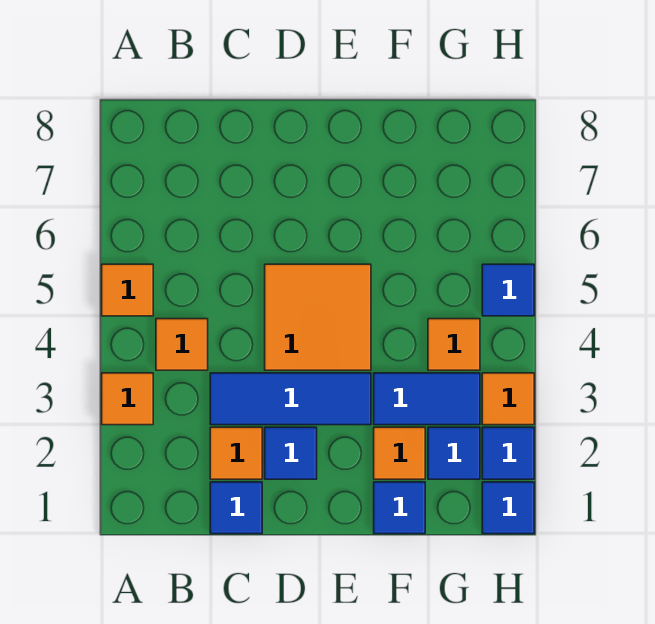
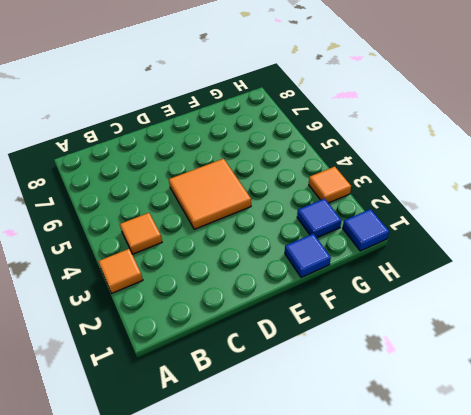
none -> orange tile A5 level 1
none -> blue tile C1 level 1
none -> orange tile C2 level 1

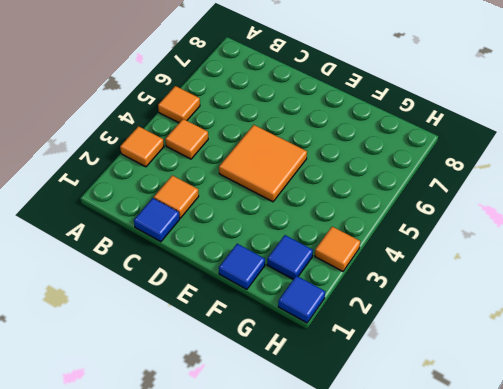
none -> blue tile C3:E3 level 1
none -> blue tile D2 level 1
none -> orange tile F2 level 1

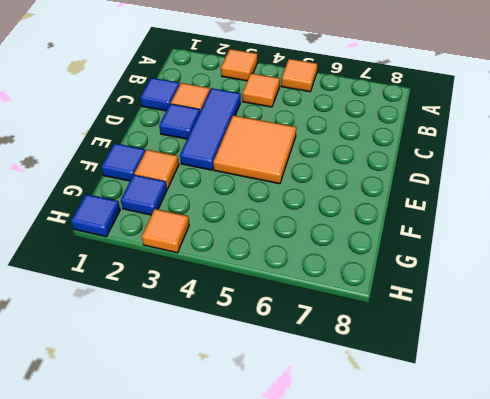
none -> blue tile F3:G3 level 1
none -> orange tile G4 level 1
none -> blue tile H2 level 1

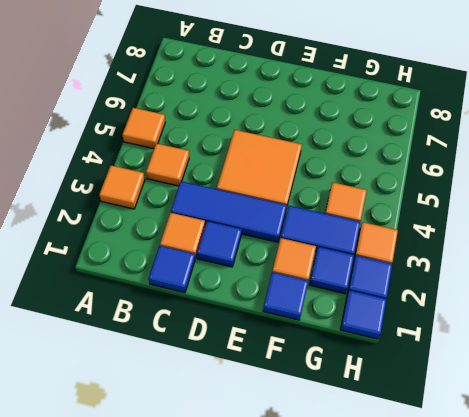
none -> blue tile H5 level 1

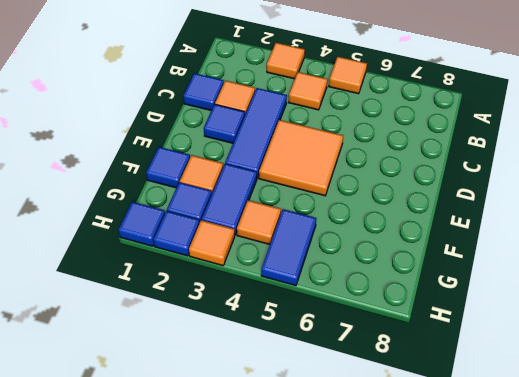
blue tile G5:H5 level 1 -> blue tile H5 level 1

